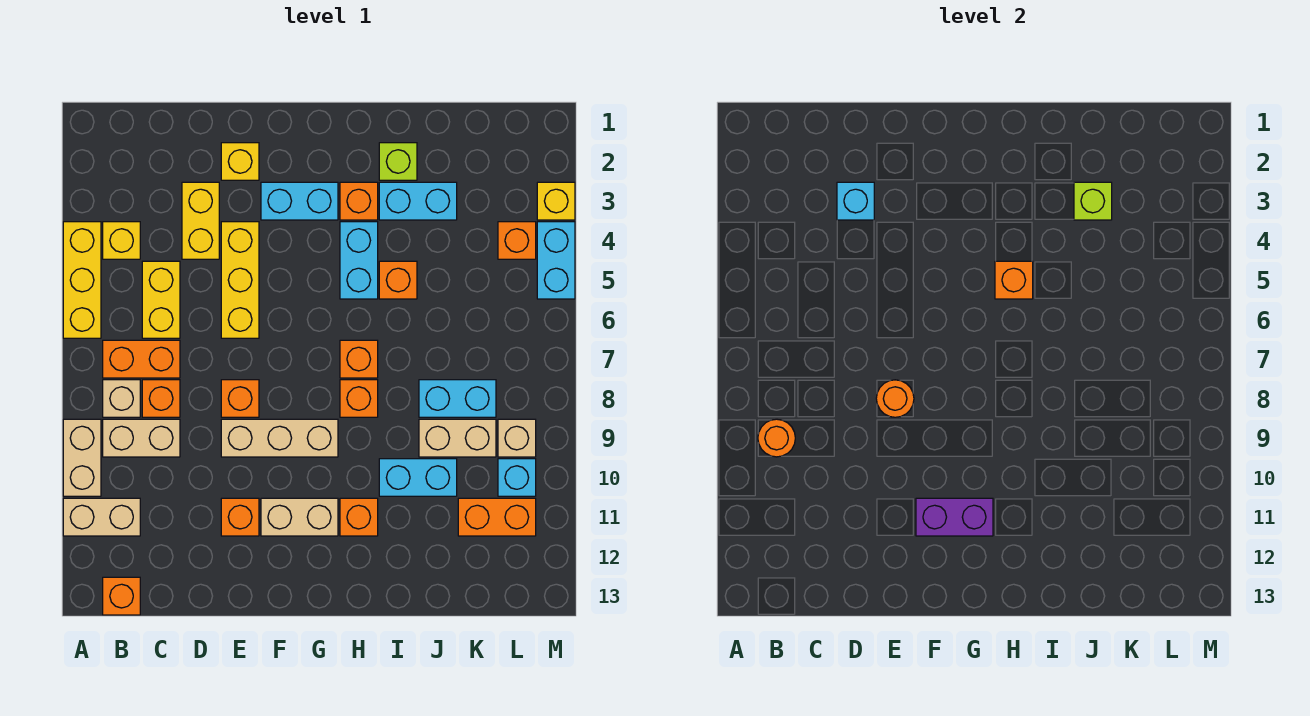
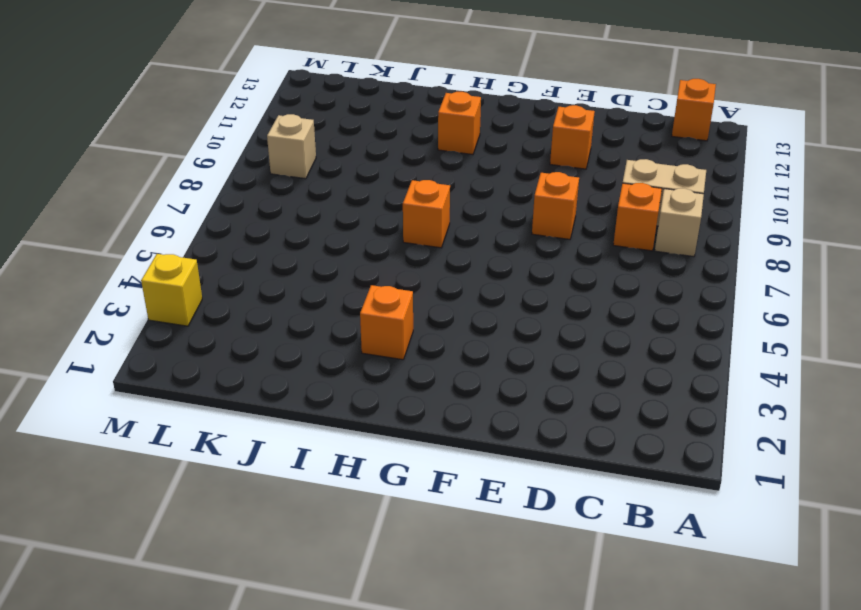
none -> yellow brick A4:A6 level 1
none -> tan brick A9:A10 level 1
none -> tan brick A11:B11 level 1
none -> yellow brick B4 level 1

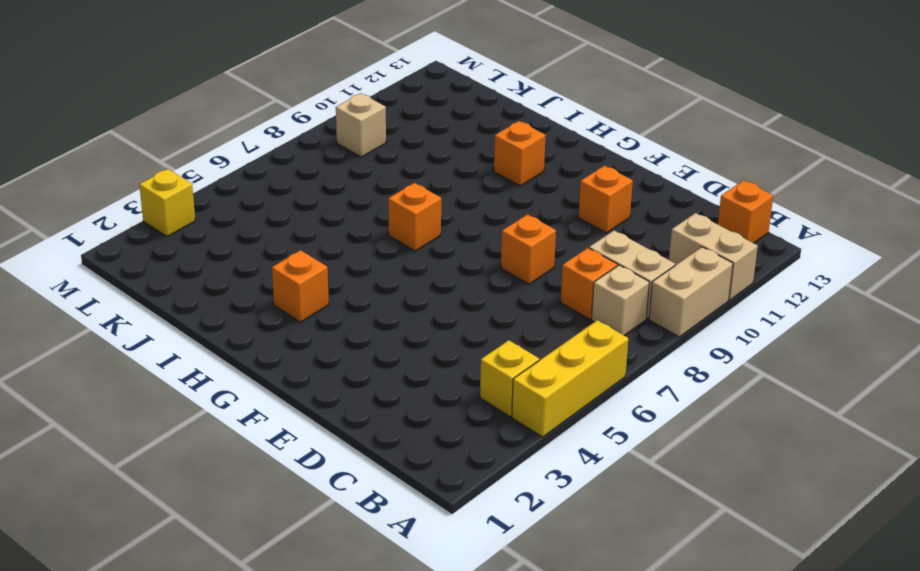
none -> orange brick B7:C7 level 1
none -> yellow brick C5:C6 level 1
none -> yellow brick D3:D4 level 1
none -> yellow brick E2 level 1

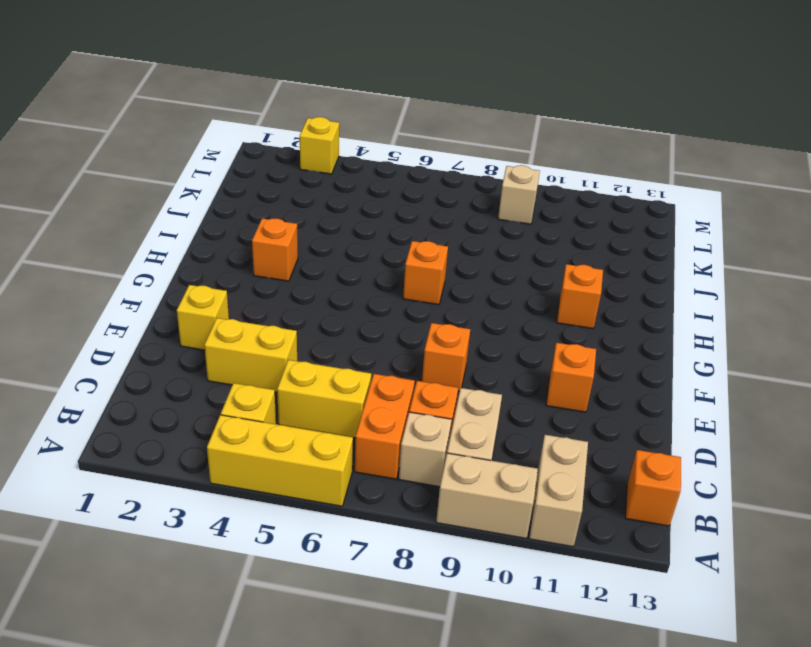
none -> yellow brick E4:E6 level 1
none -> tan brick E9:G9 level 1
none -> cyan brick F3:G3 level 1
none -> tan brick F11:G11 level 1

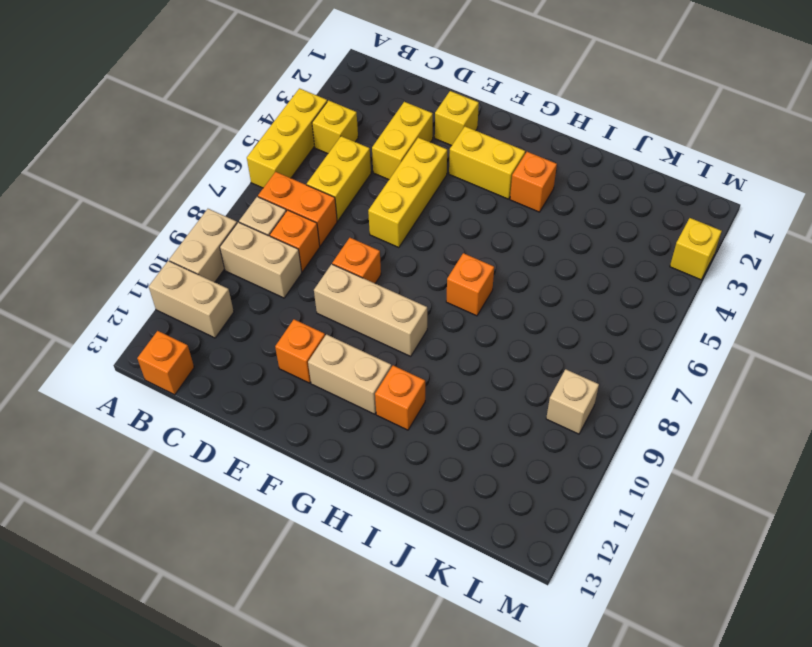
yellow brick F3:G3 level 1 -> cyan brick F3:G3 level 1
none -> cyan brick H4:H5 level 1
none -> orange brick H8 level 1
none -> lime brick I2 level 1
none -> cyan brick I3:J3 level 1

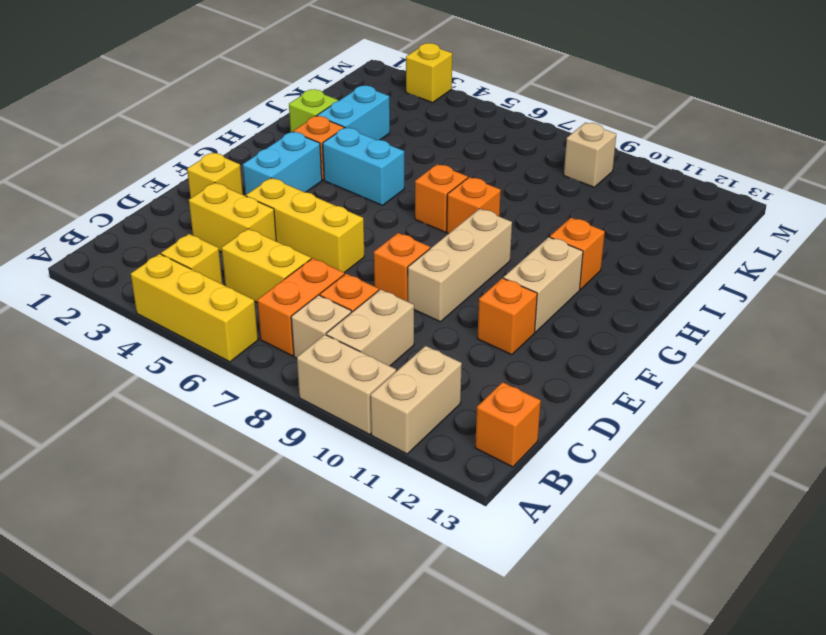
none -> orange brick I5 level 1
none -> cyan brick I10:J10 level 1
none -> cyan brick J8:K8 level 1
none -> tan brick J9:K9 level 1

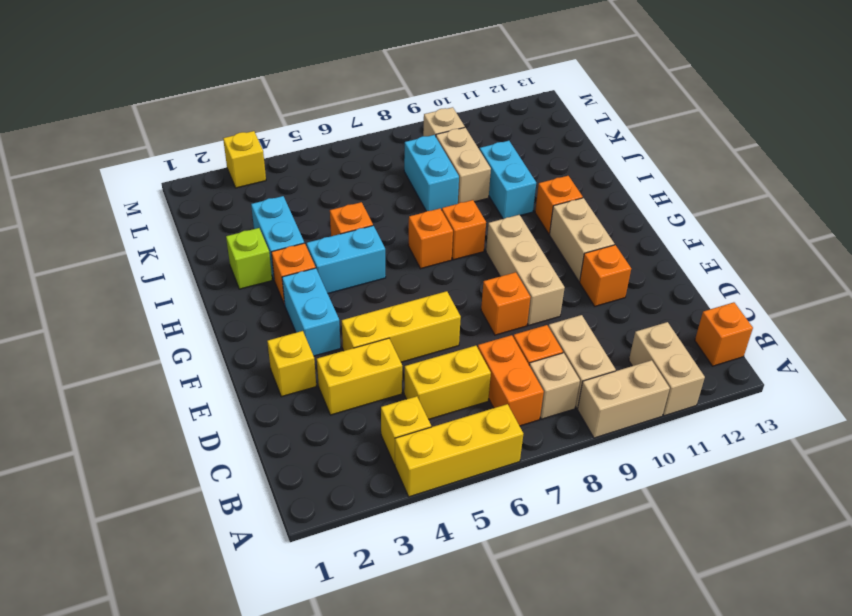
none -> orange brick K11:L11 level 1
none -> orange brick L4 level 1
none -> cyan brick L10 level 1
none -> cyan brick M4:M5 level 1

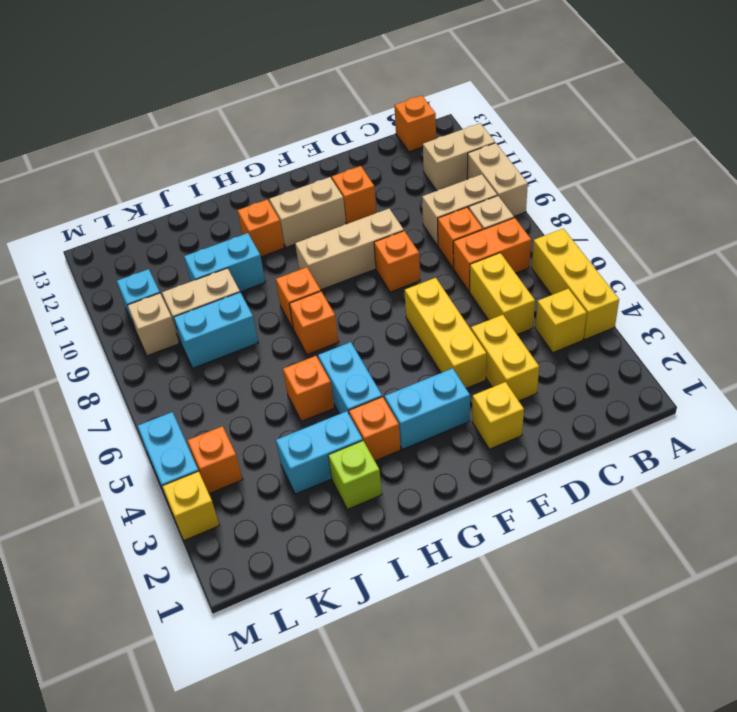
none -> orange brick K11:L11 level 1
none -> orange round brick B9 level 2
none -> cyan brick D3 level 2
none -> orange round brick E8 level 2

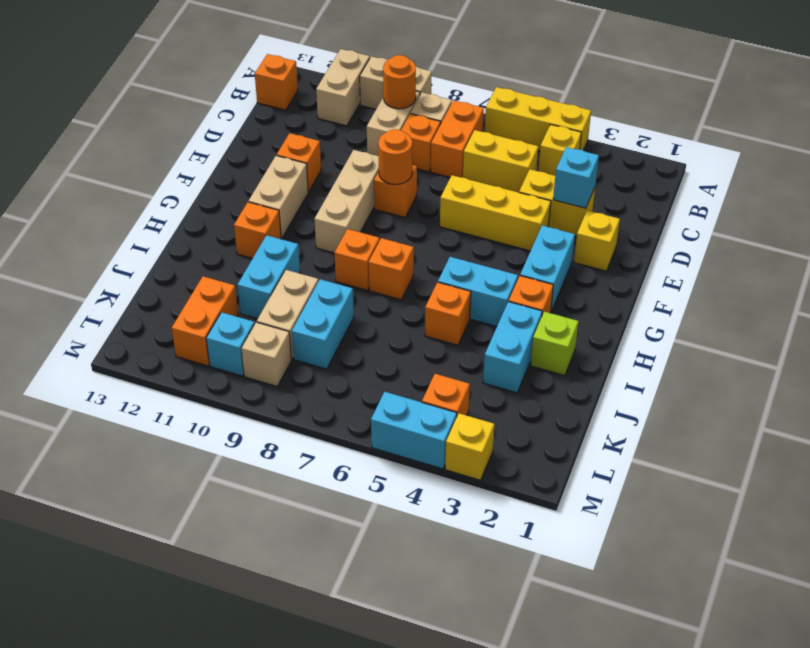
none -> purple brick F11:G11 level 2
none -> orange brick H5 level 2
none -> lime brick J3 level 2

